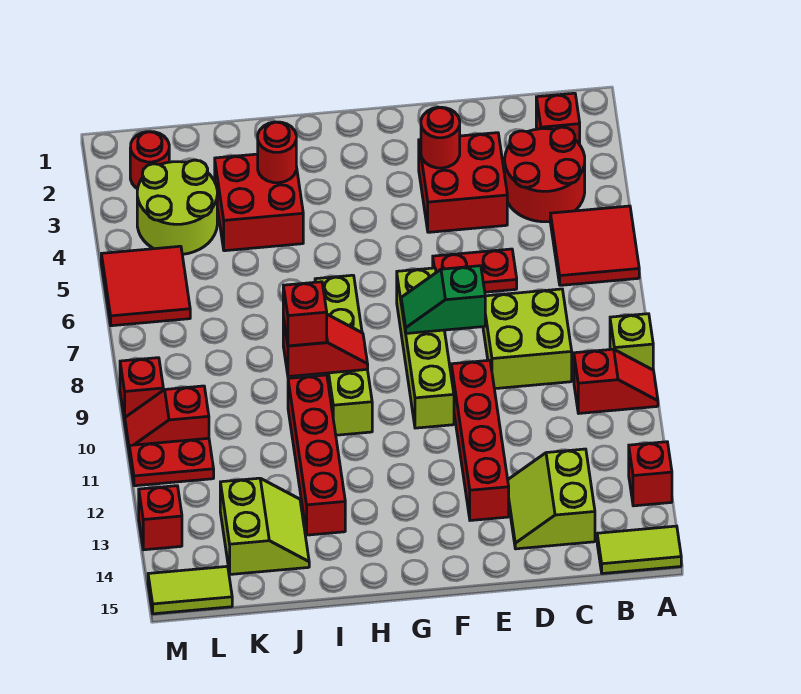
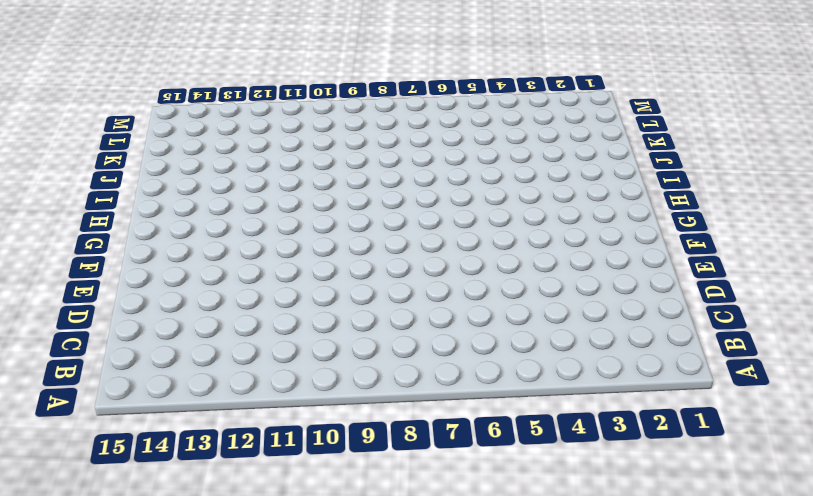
none -> red tile A5:B6 level 1
none -> lime brick A9 level 1
none -> red slope A10:B10 level 1 top B
none -> red brick A13 level 1

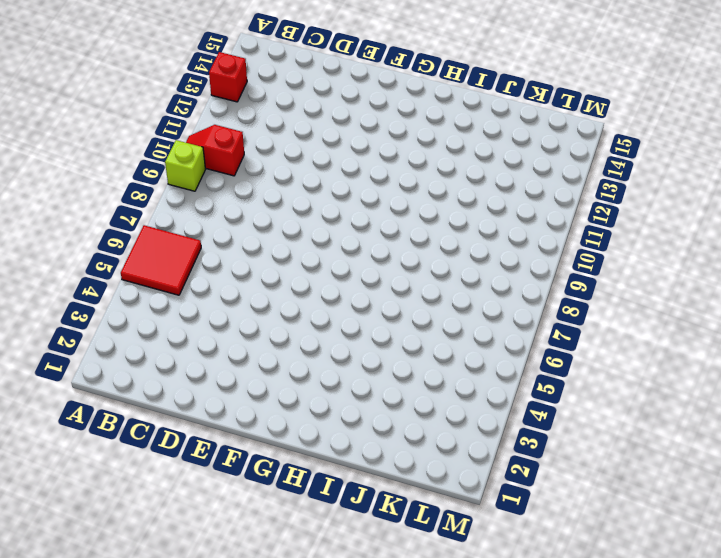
none -> lime tile A15:B15 level 1
none -> red brick B2 level 1
none -> red round brick B3:C4 level 1
none -> lime brick C8:D9 level 1

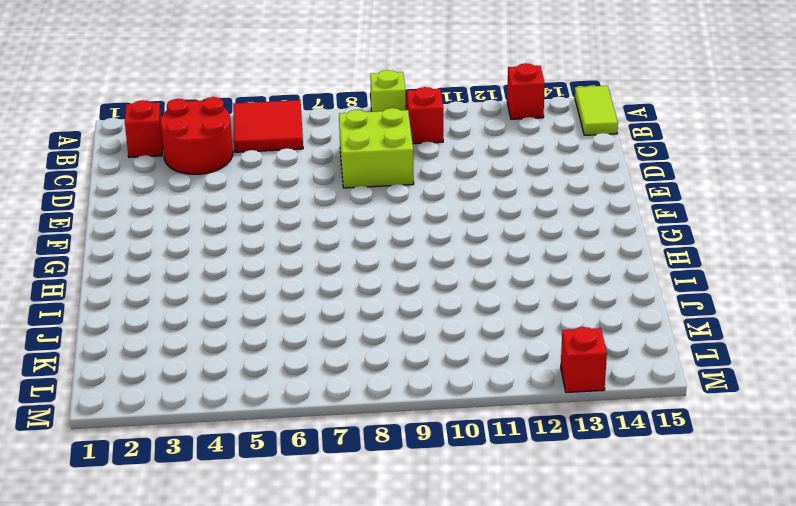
none -> lime slope C13:D14 level 1 top C
none -> red brick D3:E4 level 1
none -> red plate D6:E6 level 1
none -> red brick E10:E13 level 1

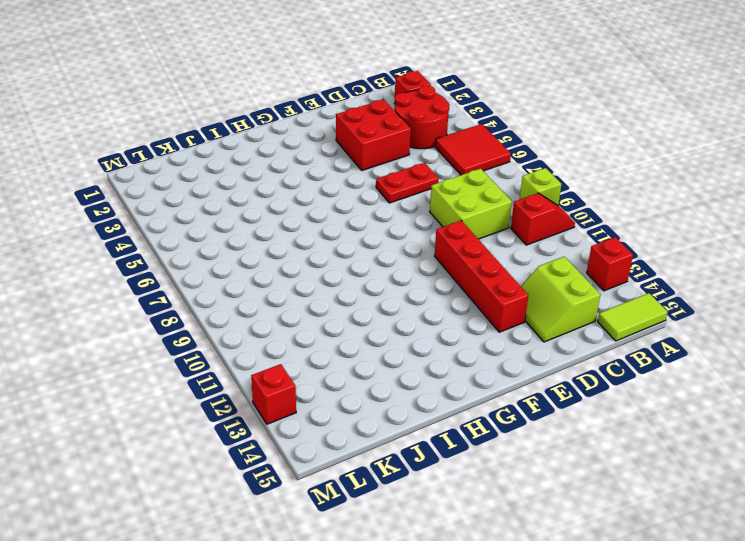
none -> lime brick F7:F10 level 1
none -> lime brick H7:H10 level 1
none -> red brick I3:J4 level 1
none -> red brick I10:I13 level 1

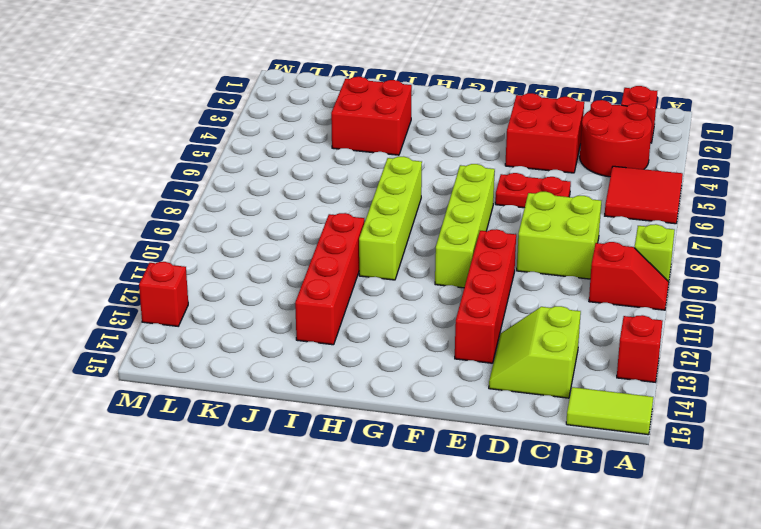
none -> lime slope J13:K14 level 1 top K
none -> lime round brick K3:L4 level 1
none -> red round brick L2 level 1
none -> red tile L5:M6 level 1

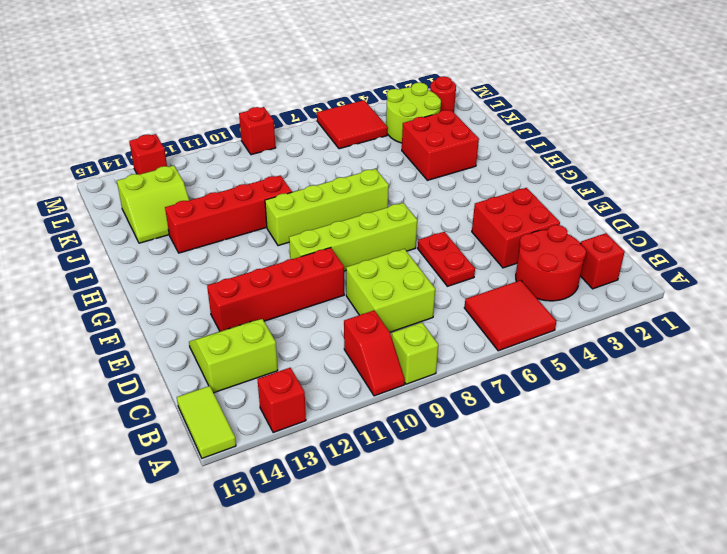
none -> red slope L10:M10 level 1 top L
none -> red plate L11:M11 level 1
none -> lime tile L15:M15 level 1
none -> red round brick E3 level 2

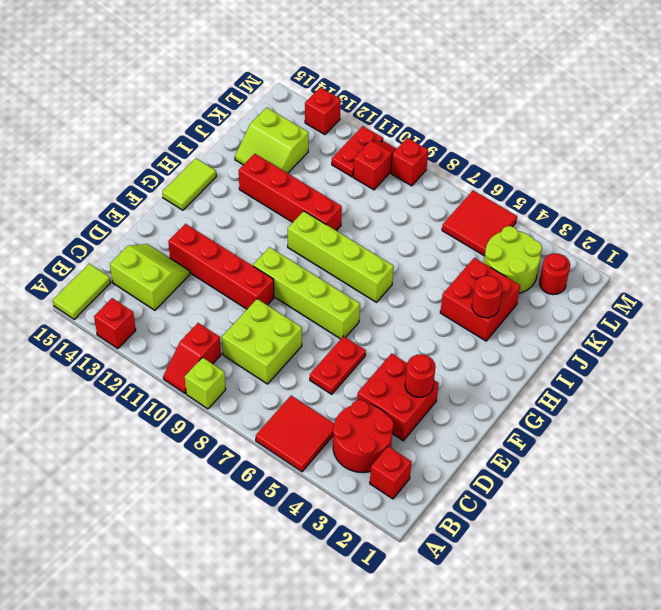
lime tile G15:H15 level 1 -> lime tile L15:M15 level 1
none -> green slope E8:F8 level 2 top E
none -> red slope H9:I9 level 2 top I
none -> red brick I9 level 3

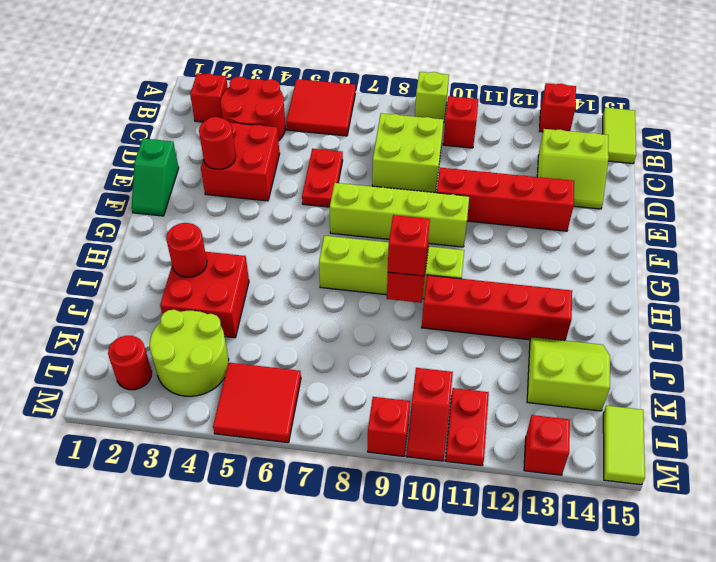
green slope E1:F1 level 1 top E -> green slope E8:F8 level 2 top E

